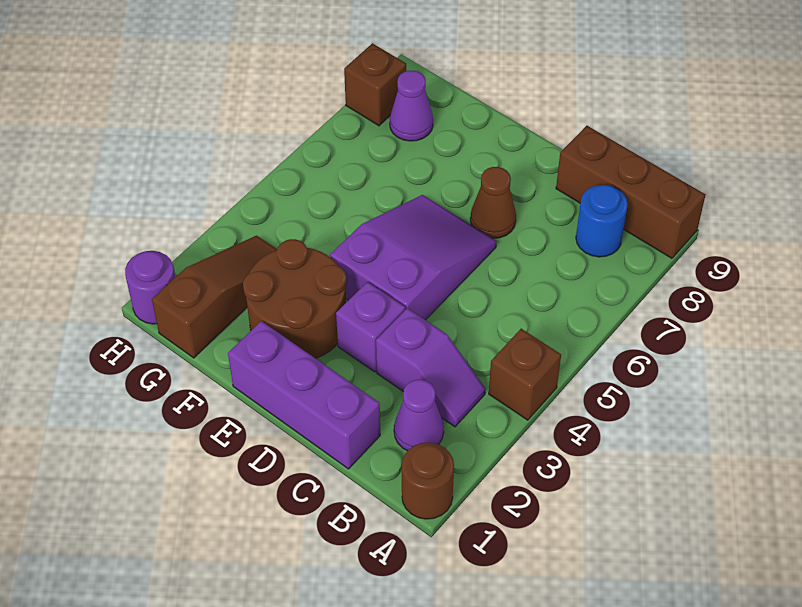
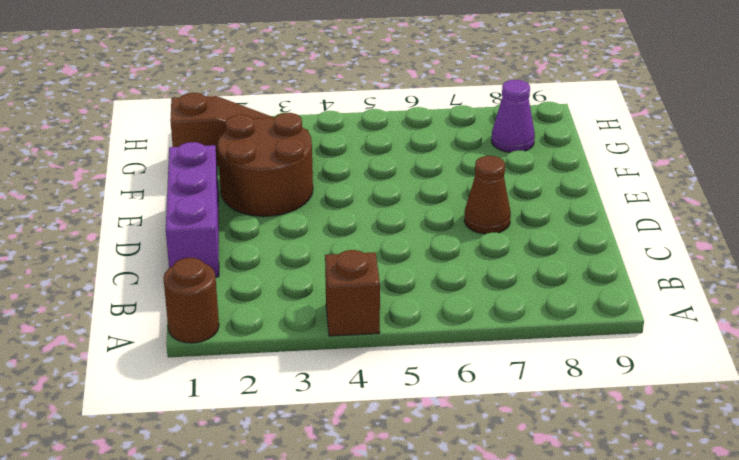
none -> brown brick A9:C9 level 1
none -> purple cone B2 level 1
none -> purple slope B3:C3 level 1 top C

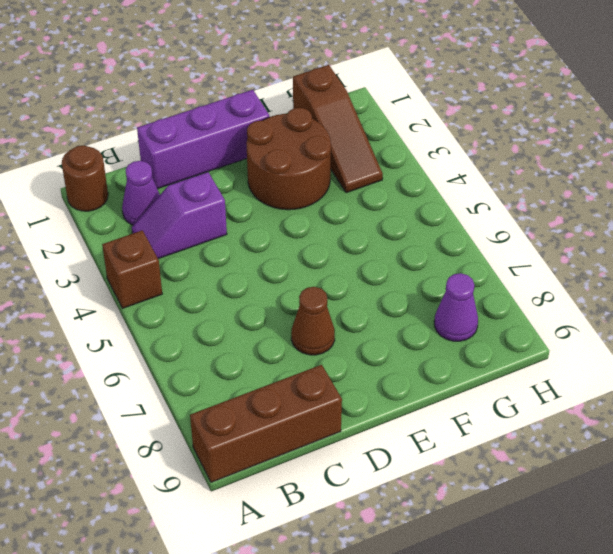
none -> blue round brick B8 level 1
none -> purple brick D3 level 1
none -> purple slope D4:E6 level 1 top 4

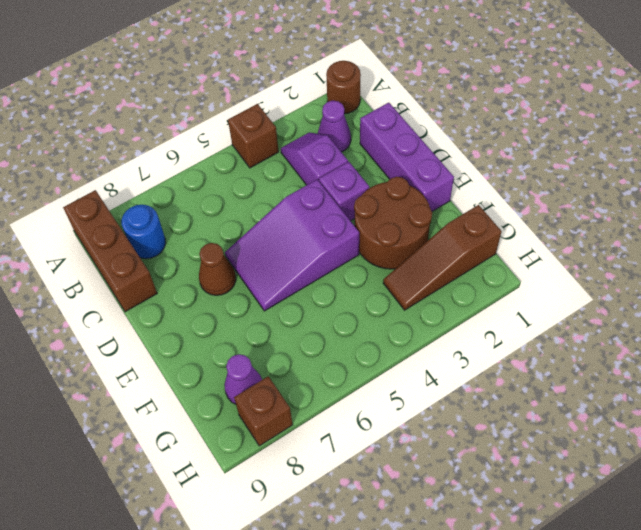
none -> purple round brick H1 level 1

